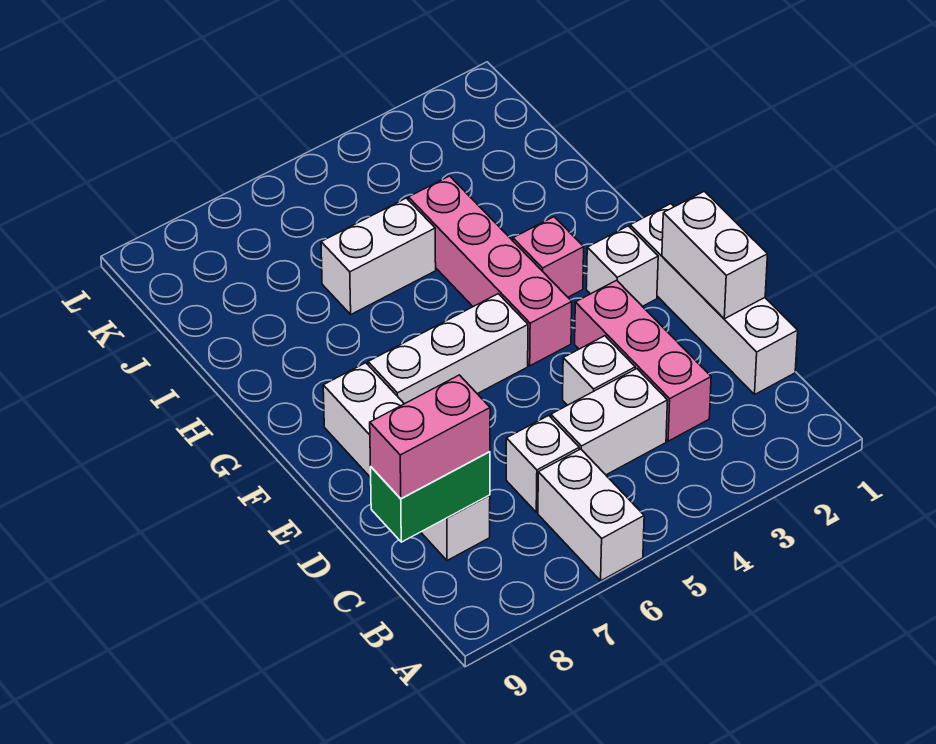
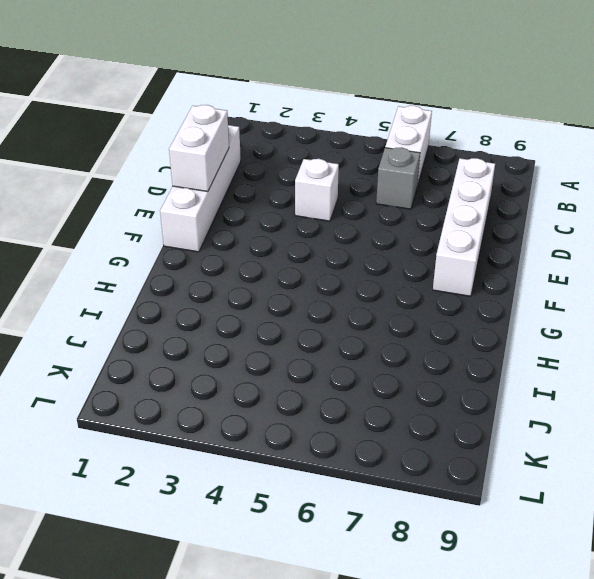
grey brick C6 level 1 -> white brick C6 level 1
none -> pink brick C3:E3 level 1
none -> white brick C4:C5 level 1
none -> white brick F2 level 1

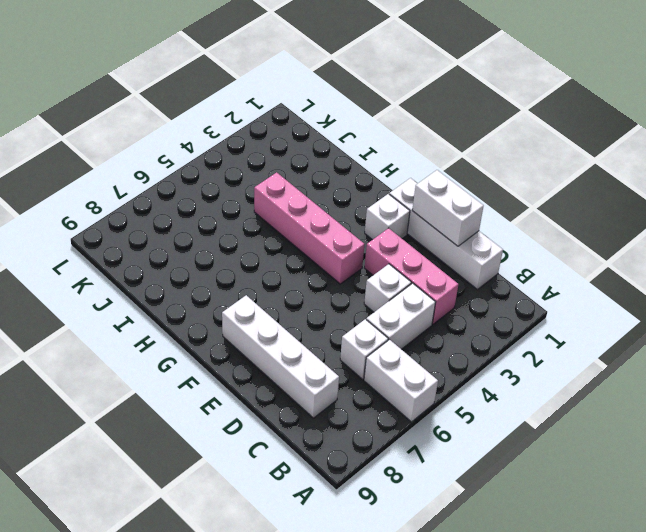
none -> white brick F5:F7 level 1
none -> pink brick G3 level 1
none -> white brick I5:I6 level 1

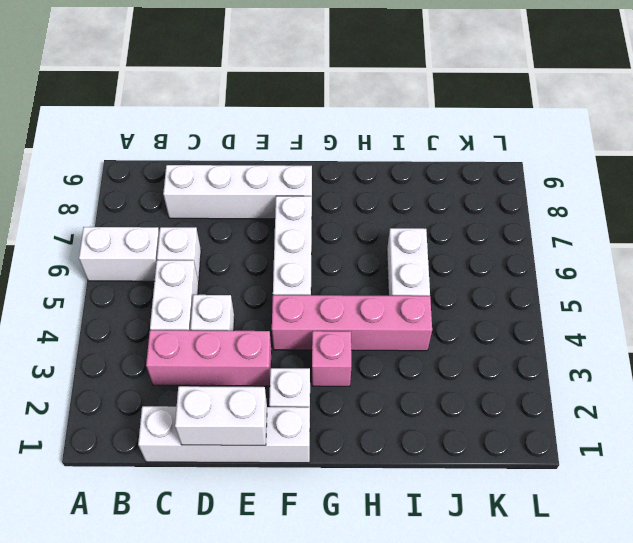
none -> green brick C8:C9 level 2
none -> pink brick C8:C9 level 3

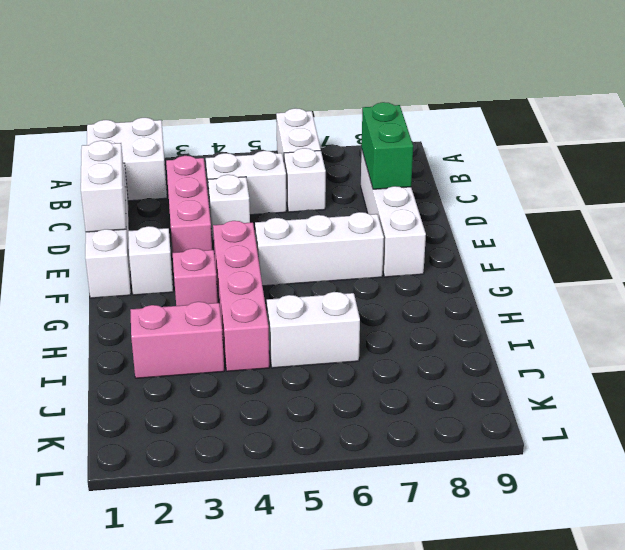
white brick A1:B2 level 1 -> none
green brick C8:D8 level 2 -> green brick C8:C9 level 2
pink brick I2:I3 level 1 -> pink brick C8:C9 level 3

